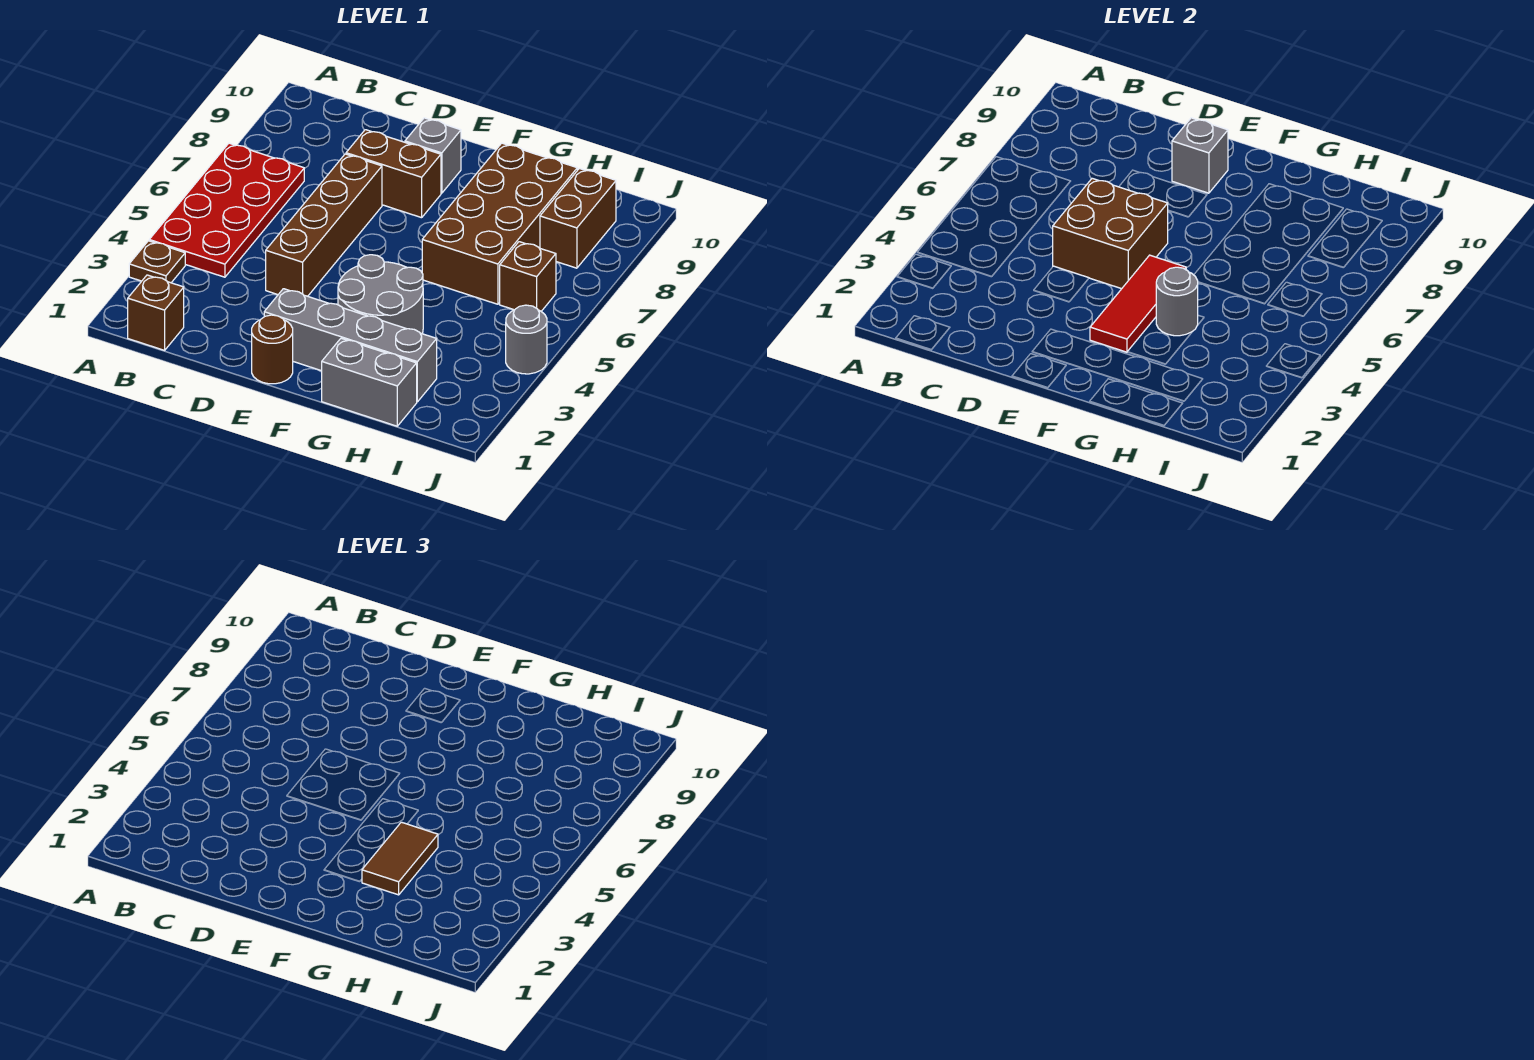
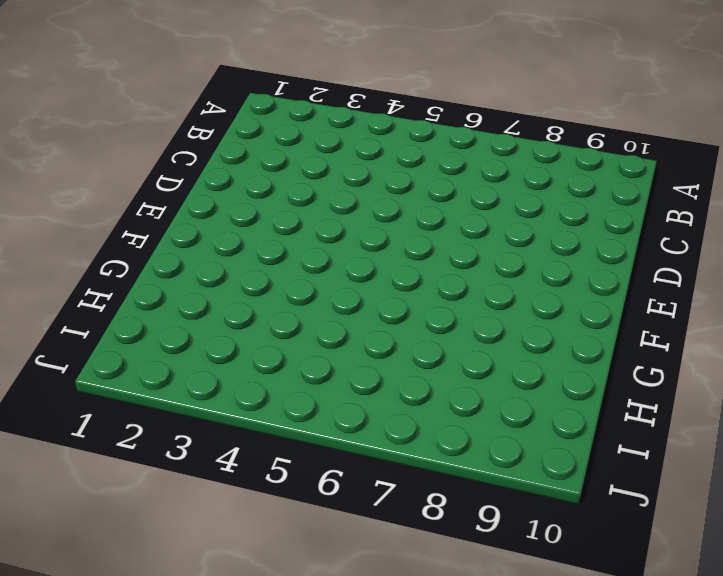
none -> brown plate A3 level 1
none -> red plate A4:B7 level 1
none -> brown brick B1 level 1

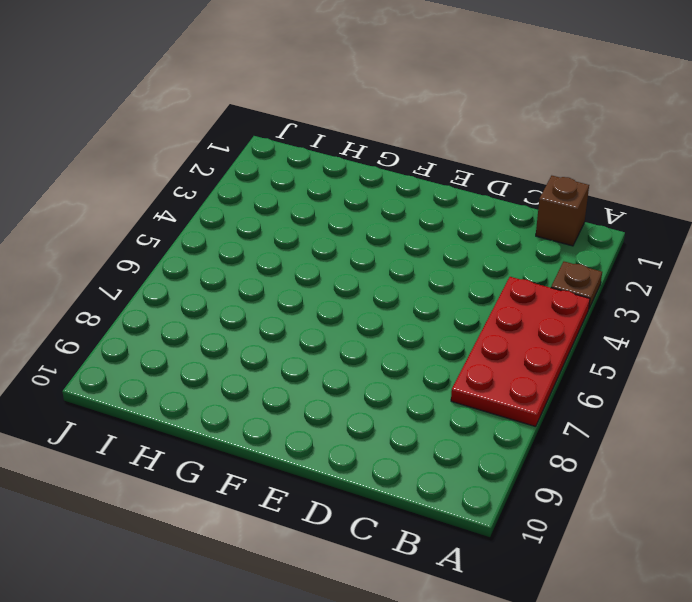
none -> brown brick D4:D7 level 1
none -> brown brick D8:E8 level 1
none -> brown round brick E1 level 1

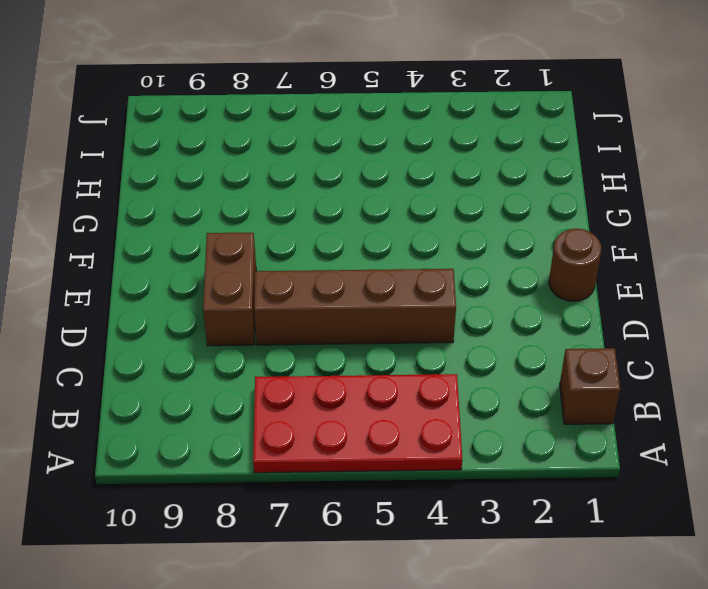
none -> brown plate A3 level 1
none -> grey brick E2:H2 level 1
none -> grey brick E9 level 1

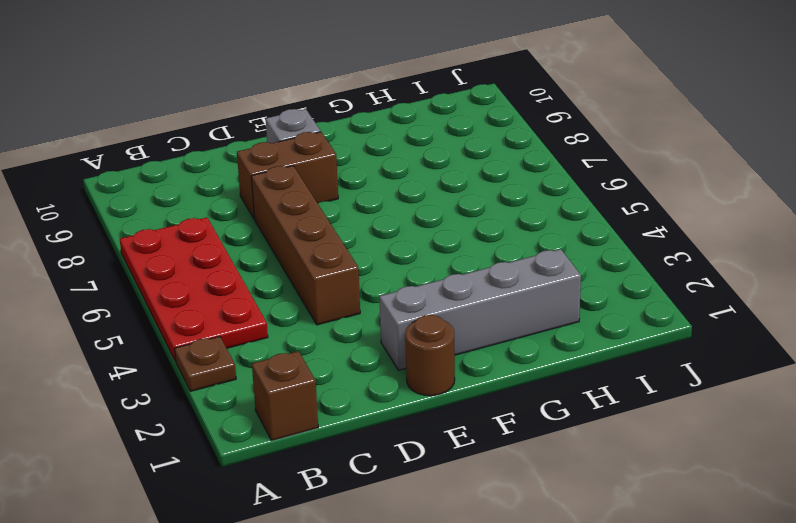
none -> grey round brick F3:G4 level 1
none -> grey brick G1:H1 level 1
none -> brown brick G6:H9 level 1

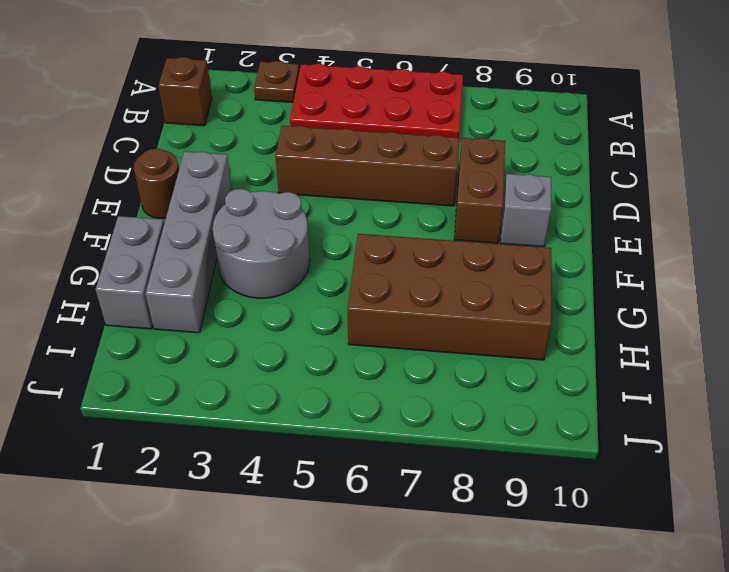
none -> brown brick I6 level 1
none -> brown brick I8:I9 level 1
none -> grey round brick J4 level 1

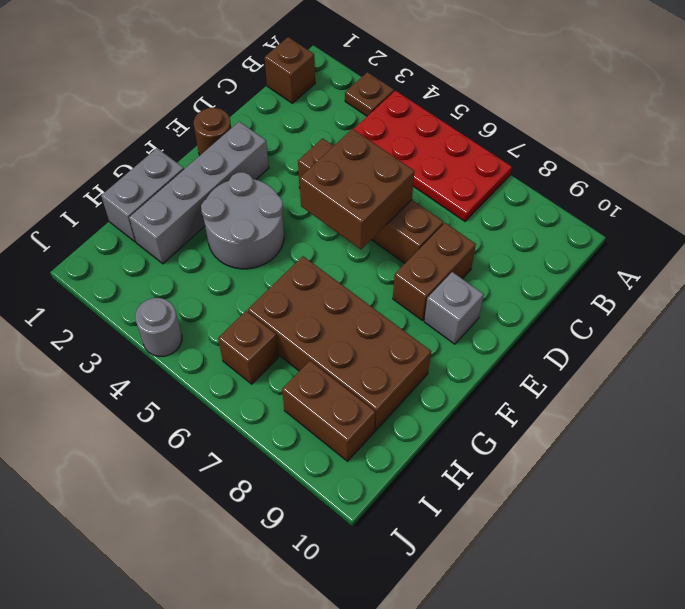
none -> grey brick E9 level 2
none -> red tile F3:F5 level 2
none -> grey round brick G4 level 2

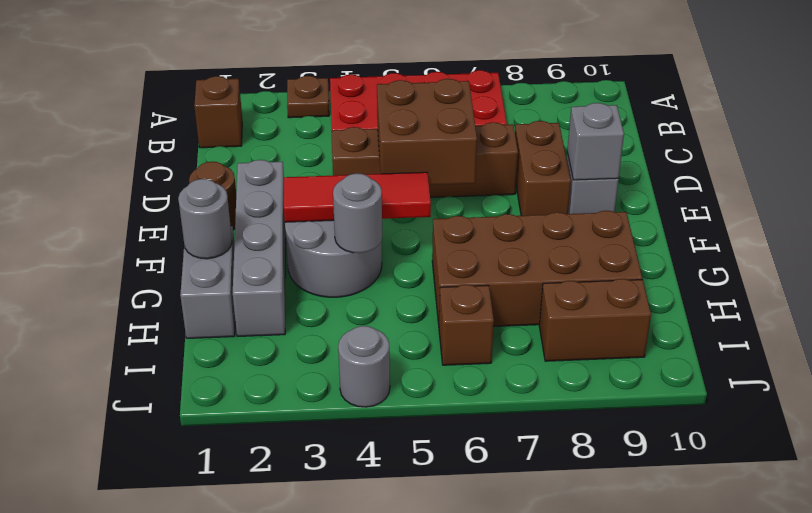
grey round brick G1 level 2 -> none
none -> brown tile G3:G4 level 3

